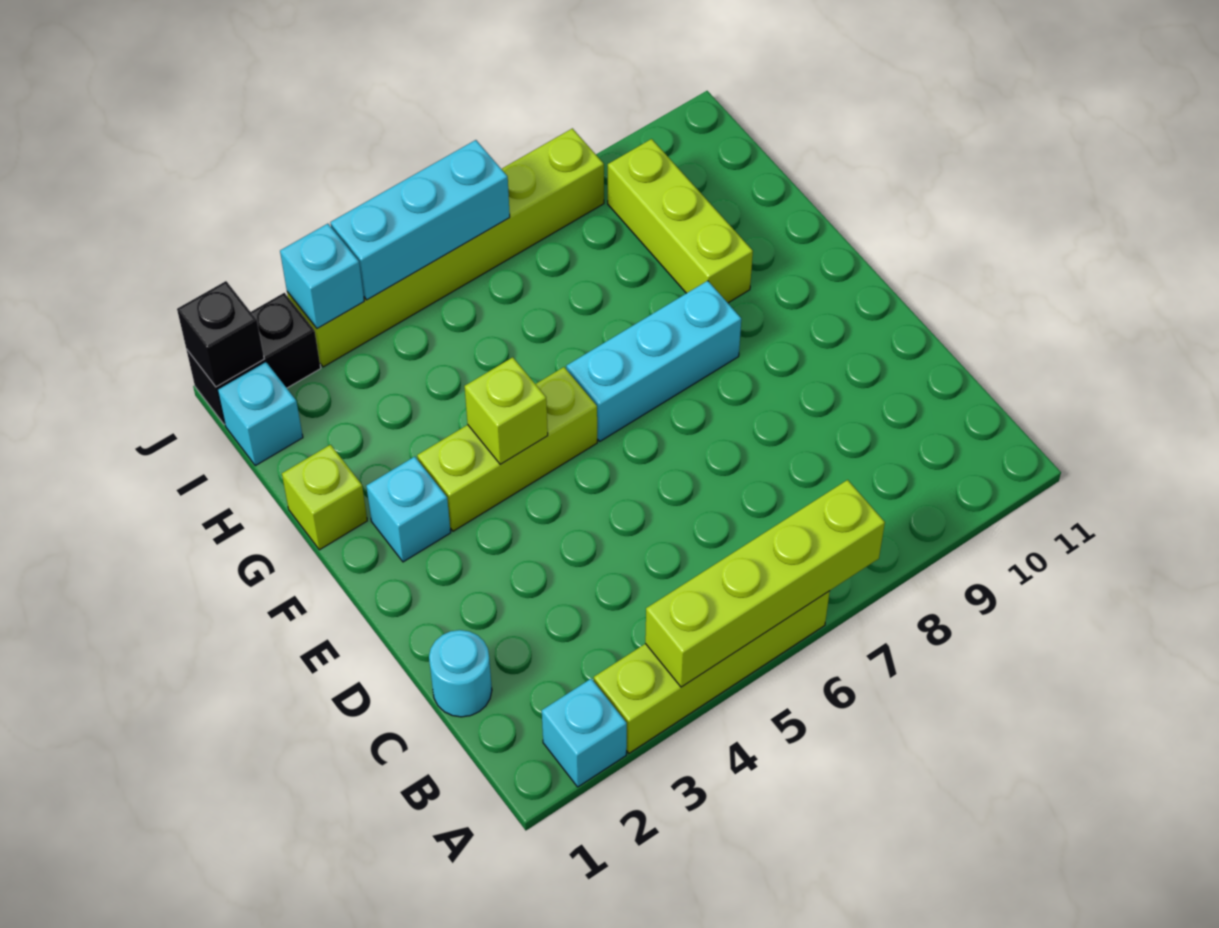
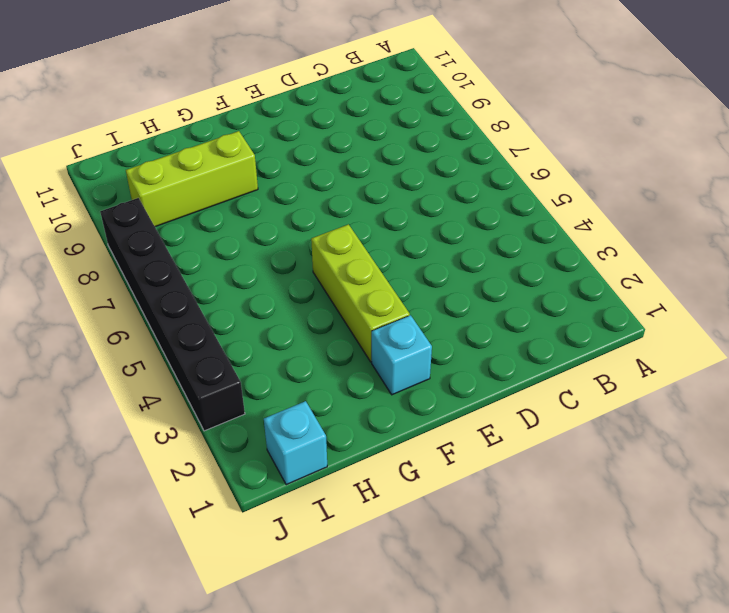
black brick J3:J8 level 1 -> lime brick J3:J8 level 1
none -> cyan brick A2 level 1
none -> lime brick A3:A6 level 1
none -> cyan round brick C1 level 1

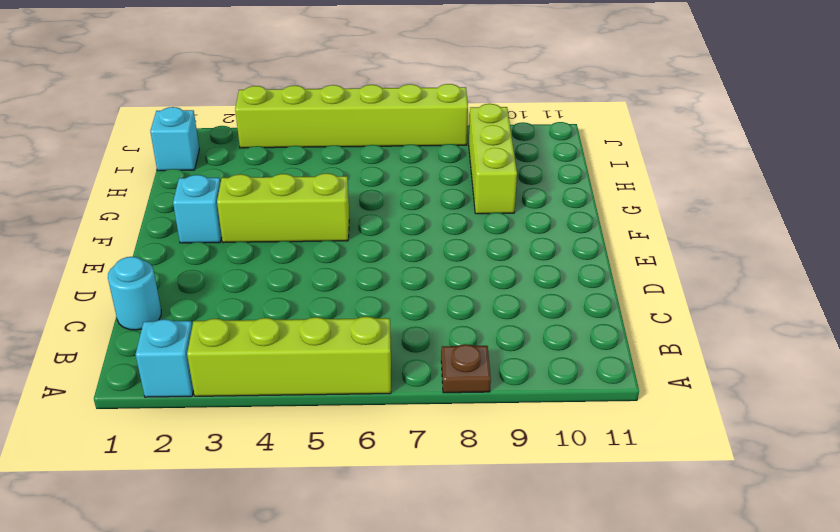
brown plate A8 level 1 -> none
none -> cyan brick F6:F8 level 1
none -> lime brick G1 level 1
none -> black brick J1:J2 level 1

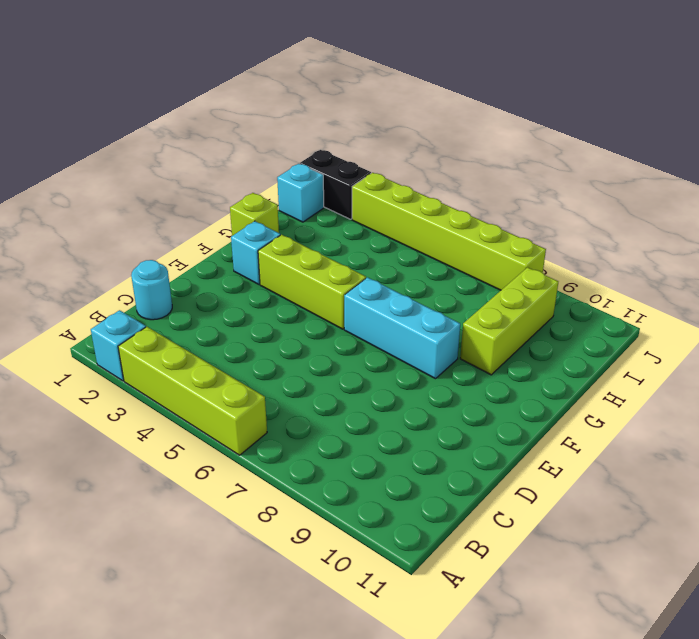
none -> lime brick A4:A7 level 2
none -> lime brick F4 level 2
none -> black brick J1 level 2

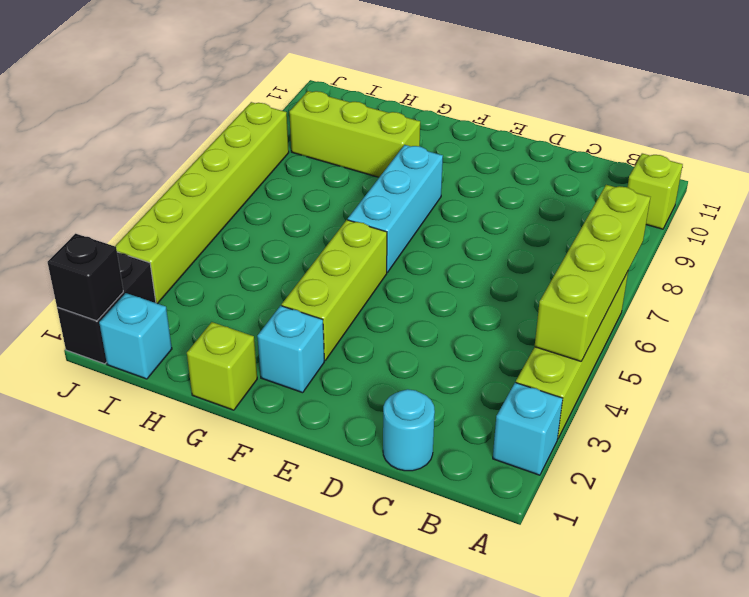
lime brick A10 level 1 -> lime brick F4 level 2
none -> cyan brick J3 level 2
none -> cyan brick J4:J6 level 2

